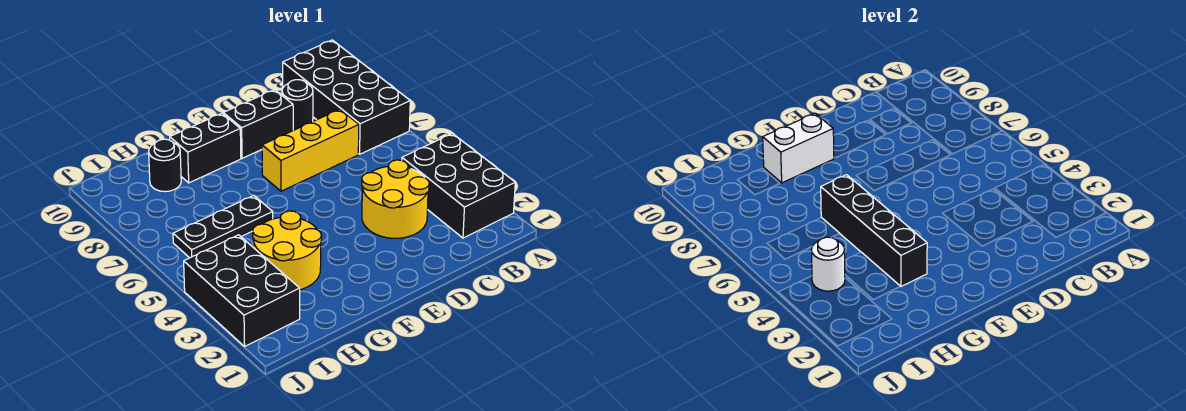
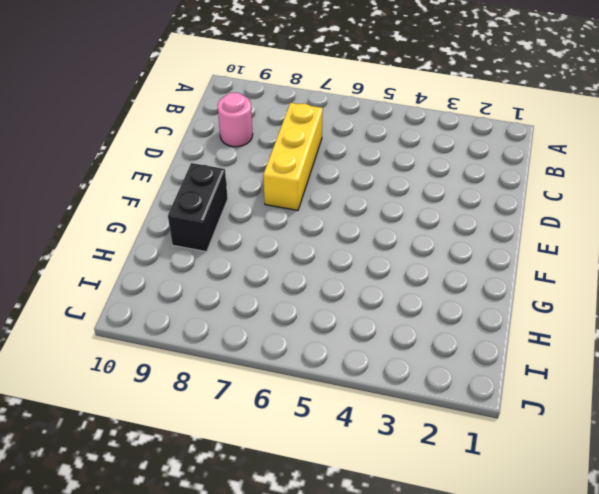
pink round brick C9 level 1 -> black round brick C9 level 1
none -> black brick A2:B4 level 1
none -> black brick A7:B10 level 1
none -> yellow round brick C3:D4 level 1

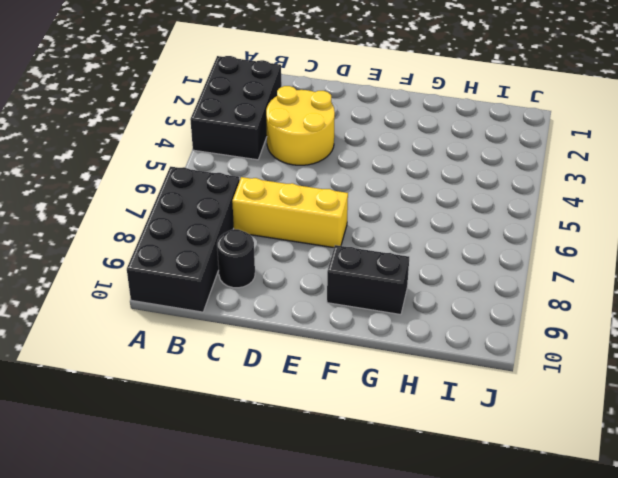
none -> black brick D9:E9 level 1
none -> yellow round brick G3:H4 level 1
none -> black plate G6:I6 level 1

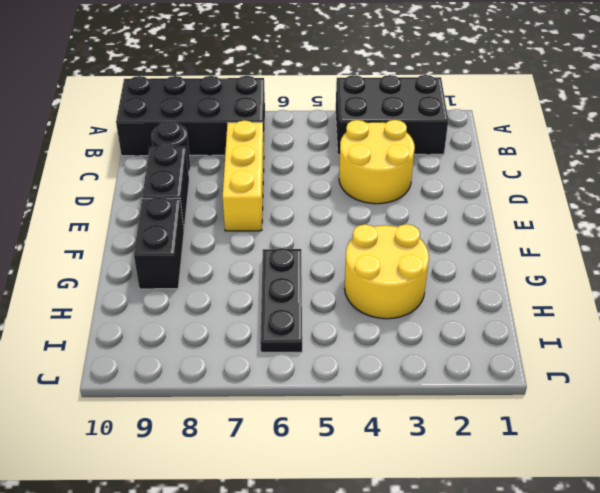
none -> black round brick H9 level 1
none -> black brick I2:J4 level 1
none -> white brick F9:G9 level 2

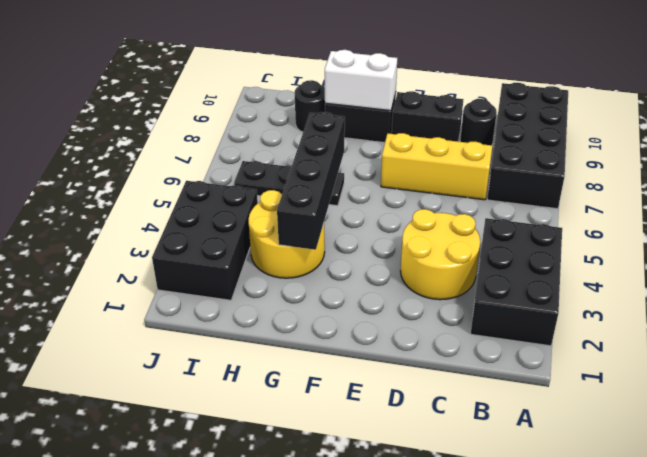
none -> white round brick I4 level 2

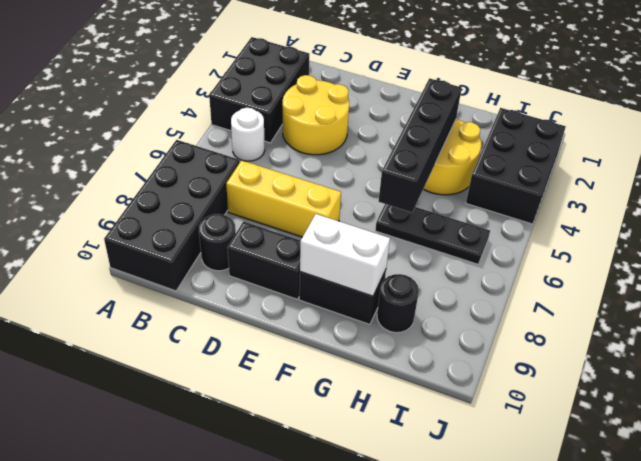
white round brick B5 level 1 -> white round brick I4 level 2

